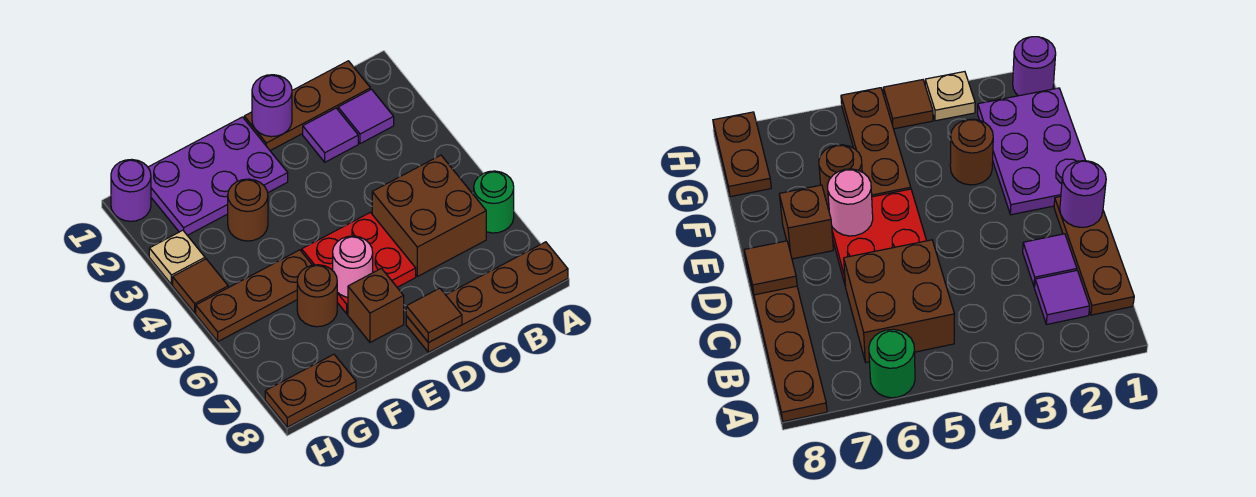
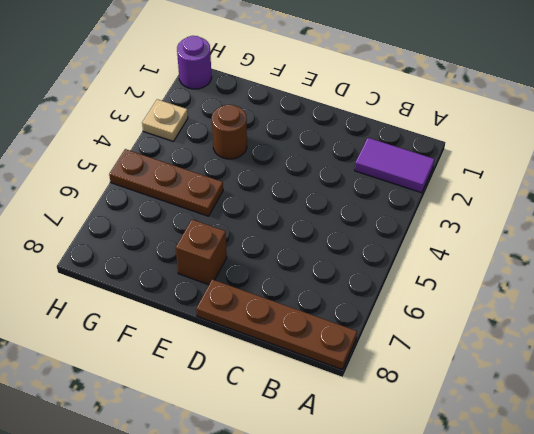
purple tile A2:B2 level 1 -> purple tile B2 level 1
none -> green round brick A6 level 1
none -> brown plate B1:D1 level 1
none -> brown brick B5:C6 level 1

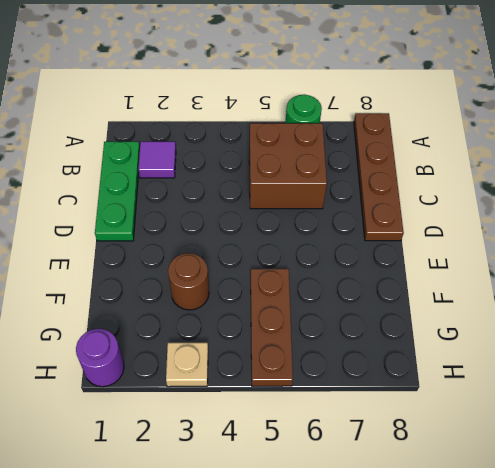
green plate B1:D1 level 1 -> brown plate B1:D1 level 1
none -> purple tile C2 level 1
none -> red plate D5:E6 level 1
none -> purple plate E1:G2 level 1

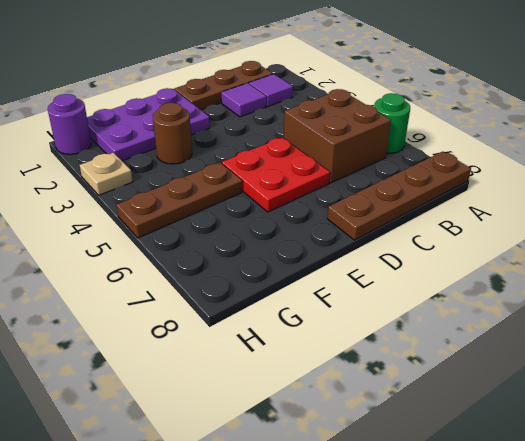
none -> brown brick E7 level 1
none -> brown round brick F6 level 1
none -> brown plate G8:H8 level 1

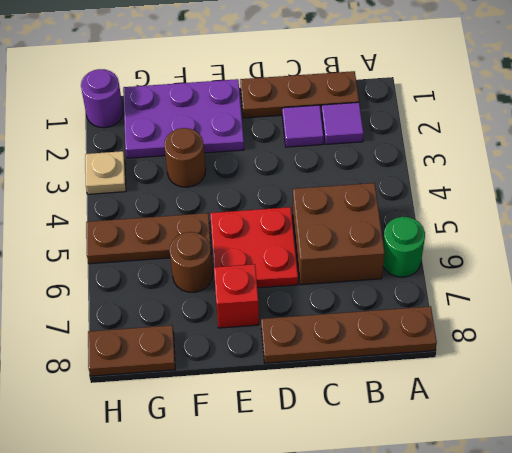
red brick E7 level 1 -> brown brick E7 level 1
none -> brown tile H4 level 1
none -> purple round brick D1 level 2
none -> brown tile D8 level 2

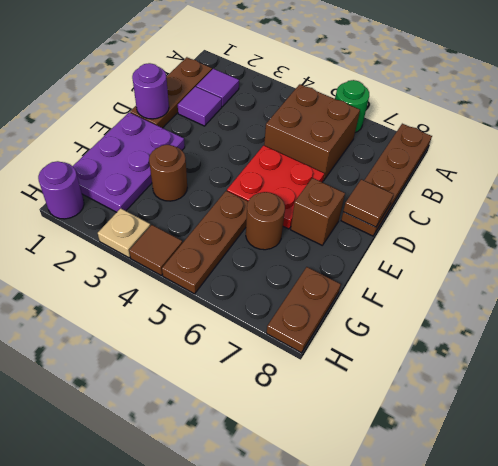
none -> pink round brick E6 level 2

